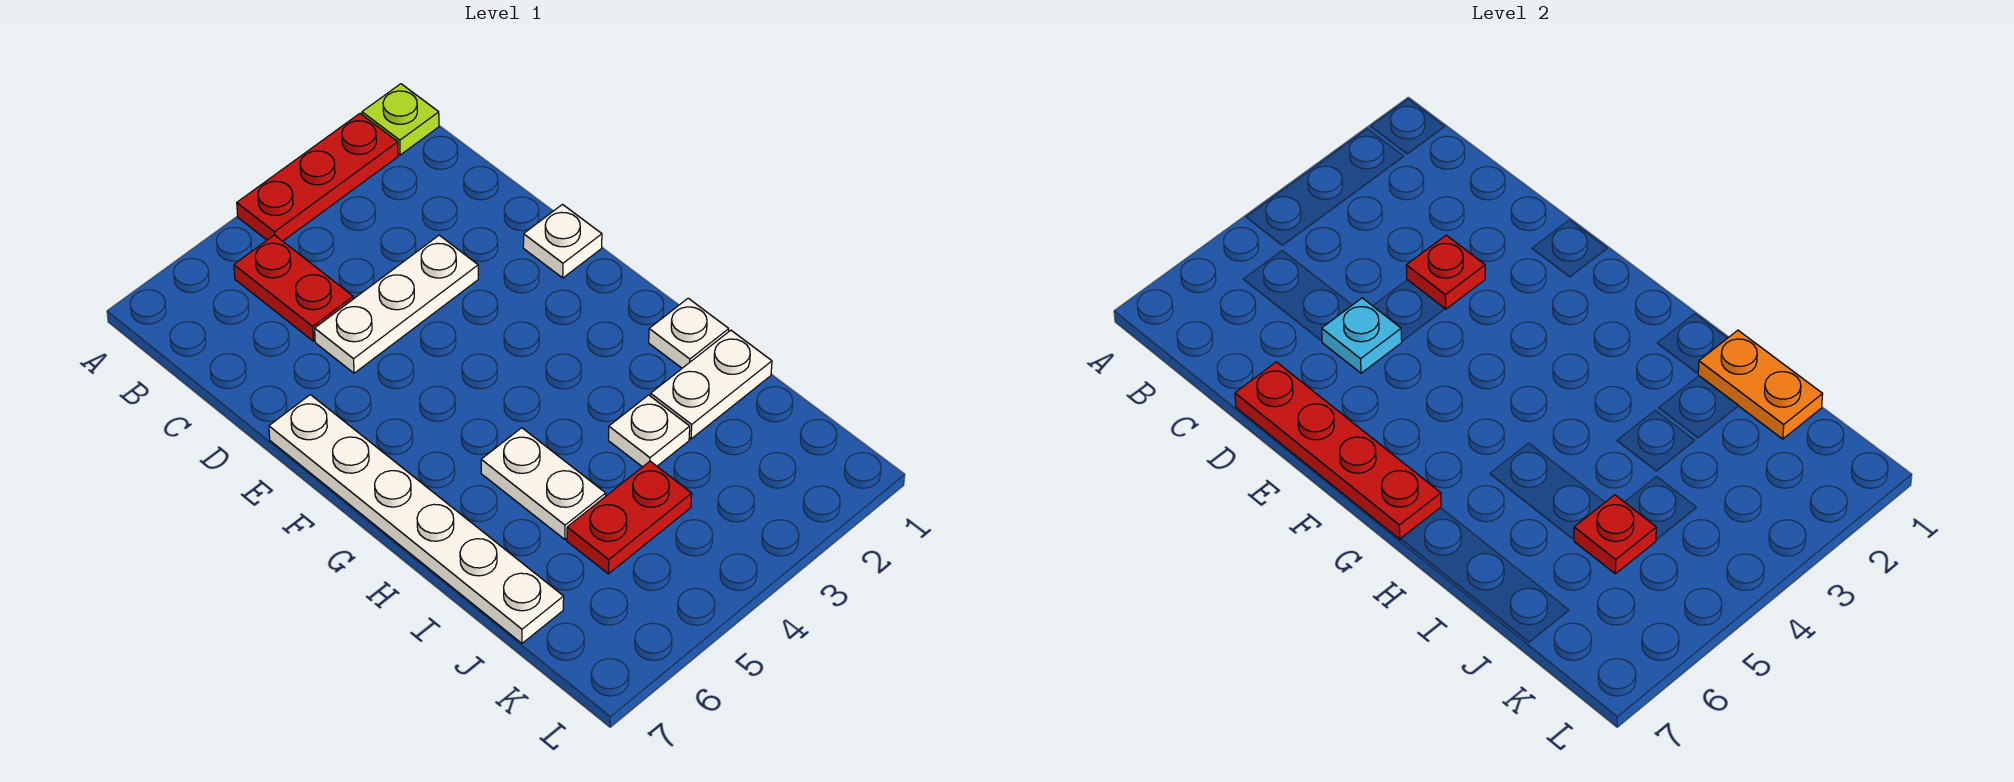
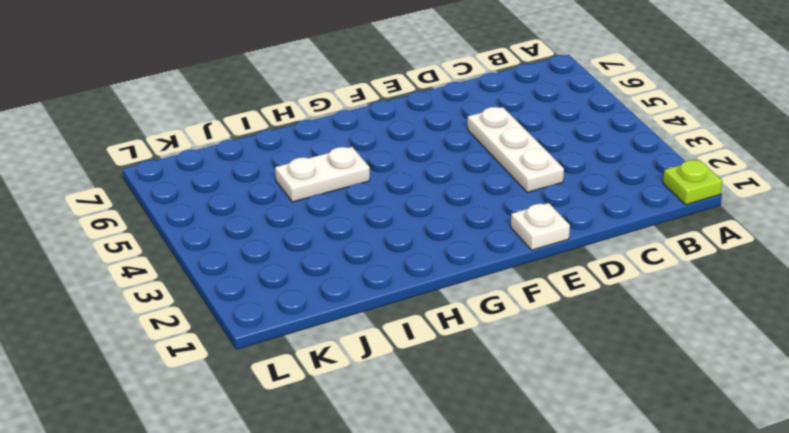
none -> red plate A2:A4 level 1
none -> red plate B5:C5 level 1
none -> white plate E7:J7 level 1

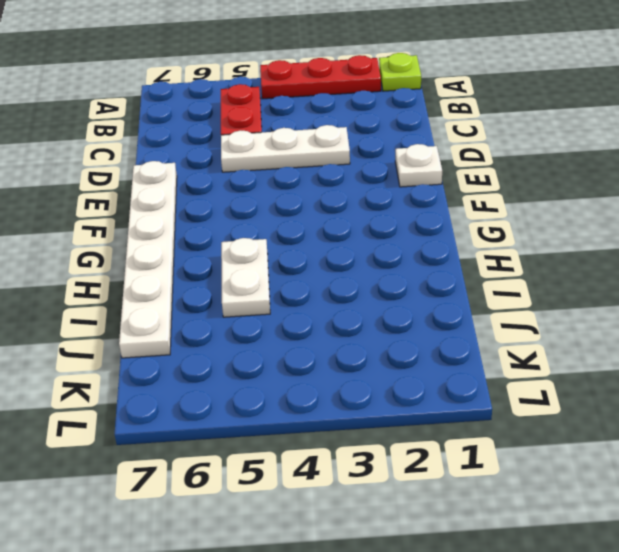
none -> white plate H1 level 1
none -> white plate I1:I2 level 1
none -> white plate I3 level 1

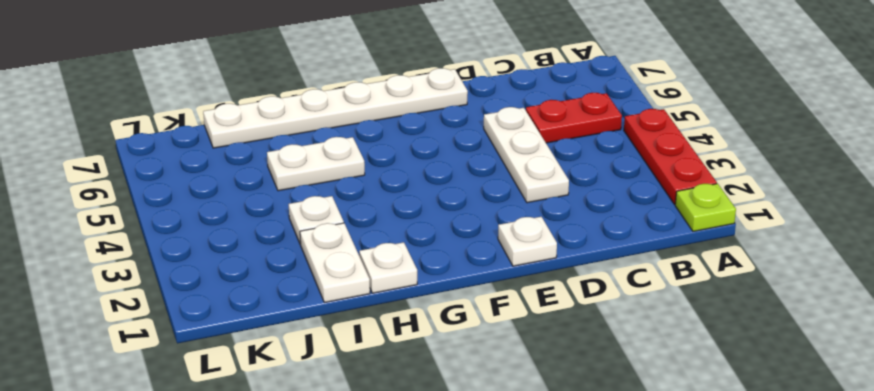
none -> red plate J4:J5 level 1
none -> red plate D3 level 2
none -> cyan plate D5 level 2

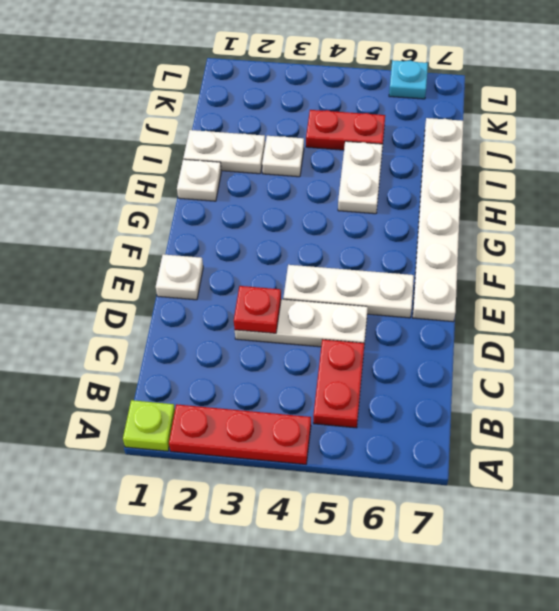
white plate E4:E6 level 1 -> none
cyan plate L6 level 1 -> cyan plate D5 level 2
none -> red plate D7:G7 level 2
none -> orange plate I1:J1 level 2
none -> red plate J5 level 2

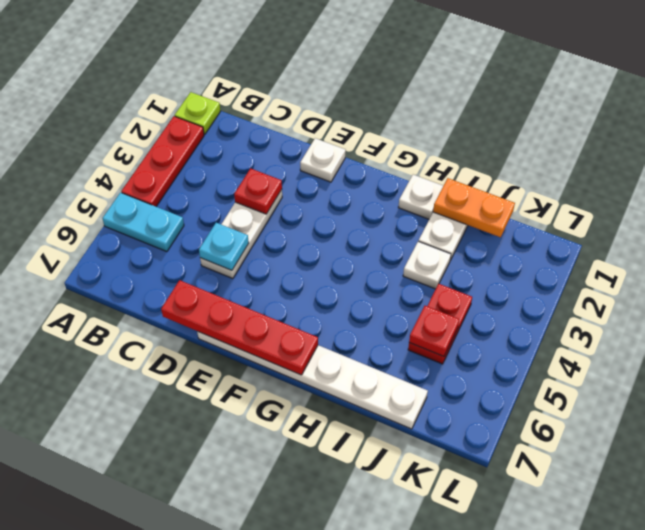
cyan plate A5:B5 level 1 -> red plate B5:C5 level 1
none -> white plate H5:I5 level 1

